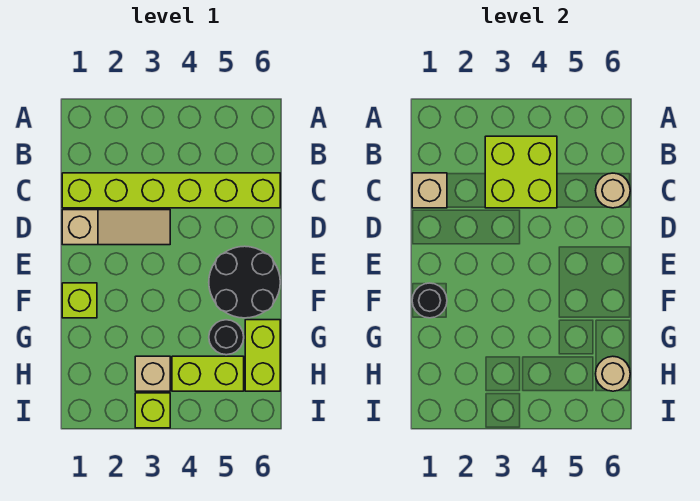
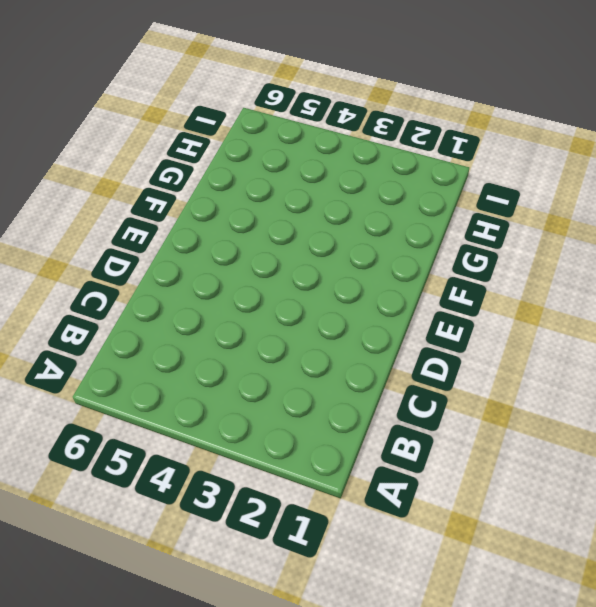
none -> lime brick C1:C6 level 1
none -> tan slope D1:D3 level 1 top 1
none -> black round brick E5:F6 level 1

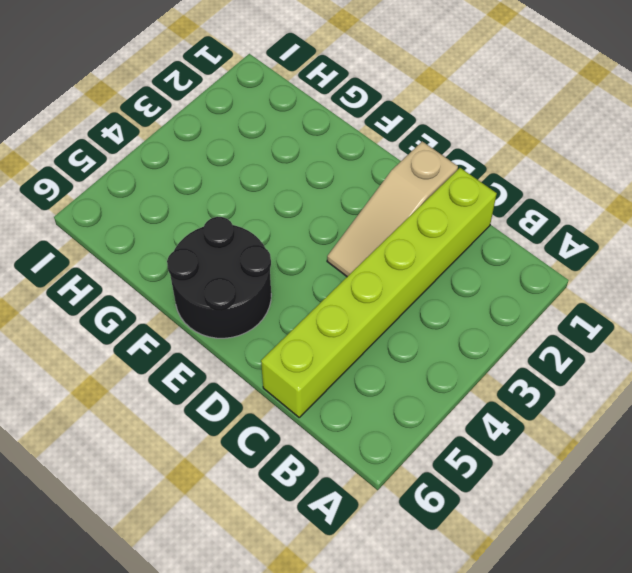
none -> lime brick F1 level 1
none -> black round brick G5 level 1
none -> lime brick G6:H6 level 1

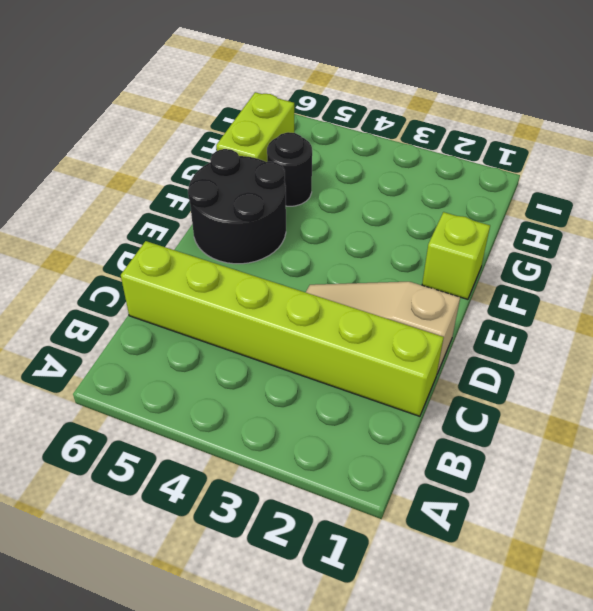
none -> tan brick H3 level 1
none -> lime brick H4:H5 level 1
none -> lime brick I3 level 1

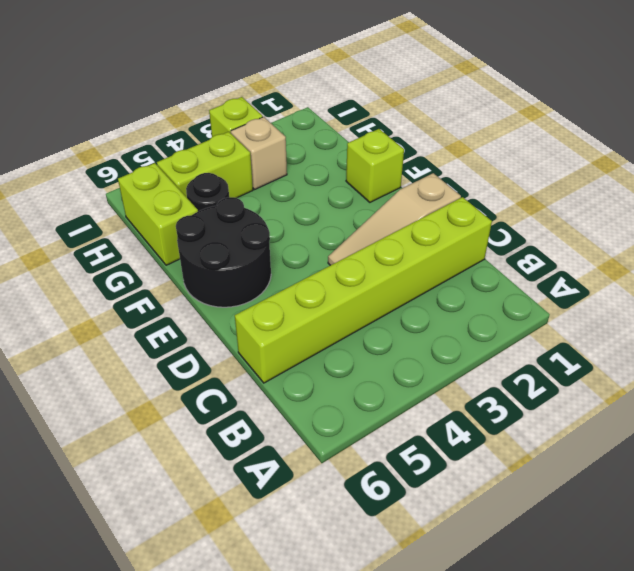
none -> lime brick B3:C4 level 2
none -> tan brick C1 level 2
none -> tan round brick C6 level 2

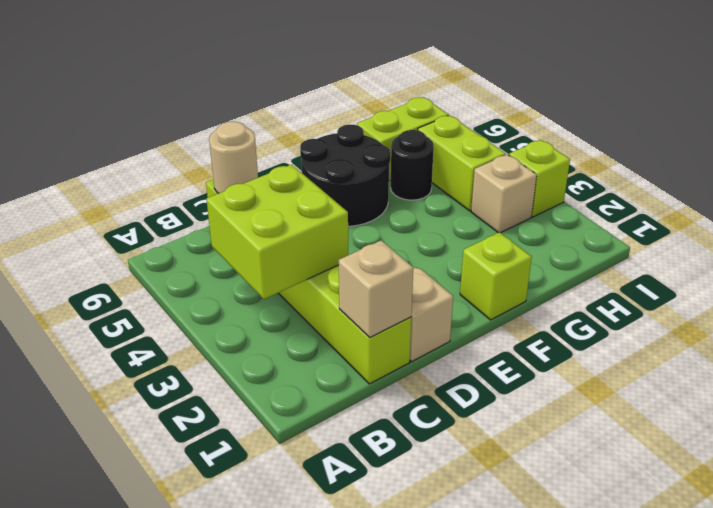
none -> black round brick F1 level 2
none -> tan round brick H6 level 2

